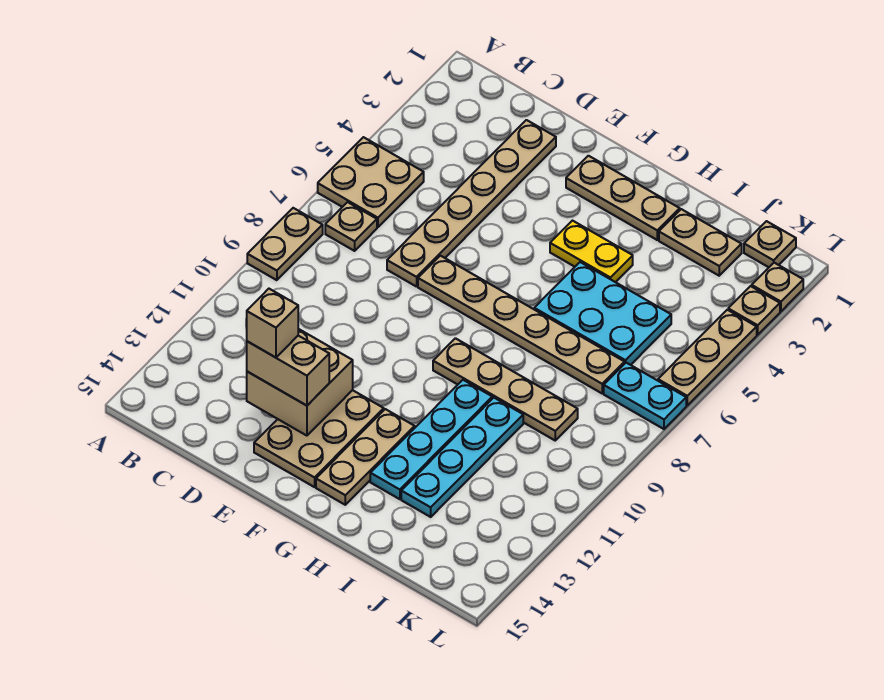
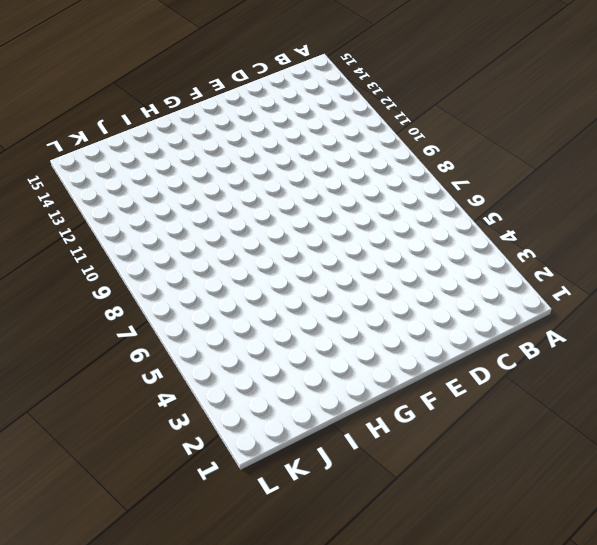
none -> tan plate A5:B6 level 1
none -> tan plate A8:A9 level 1
none -> tan plate B7 level 1

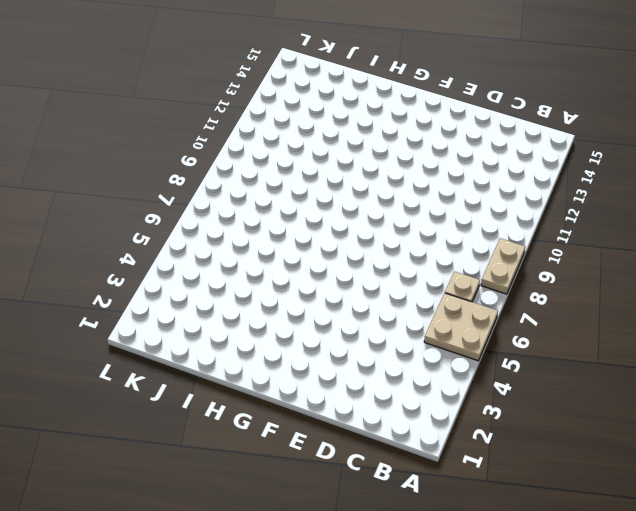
none -> tan plate D2:D7 level 1
none -> tan plate E7:J7 level 1
none -> tan plate E12:F14 level 1

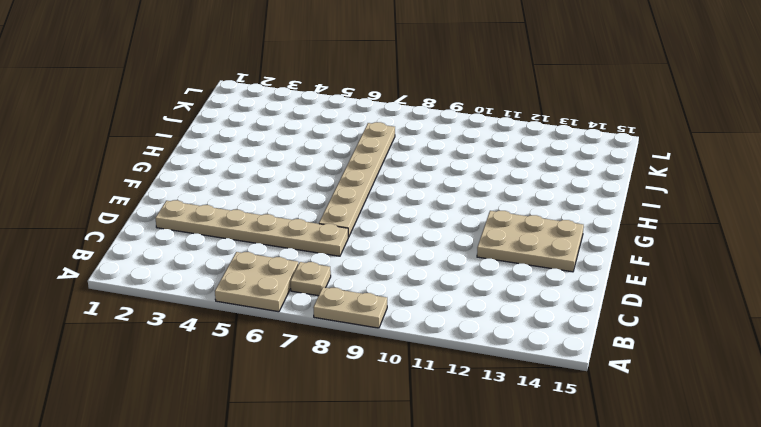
none -> tan plate F2:H2 level 1
none -> yellow plate G4:H4 level 1
none -> tan plate G9:J9 level 1

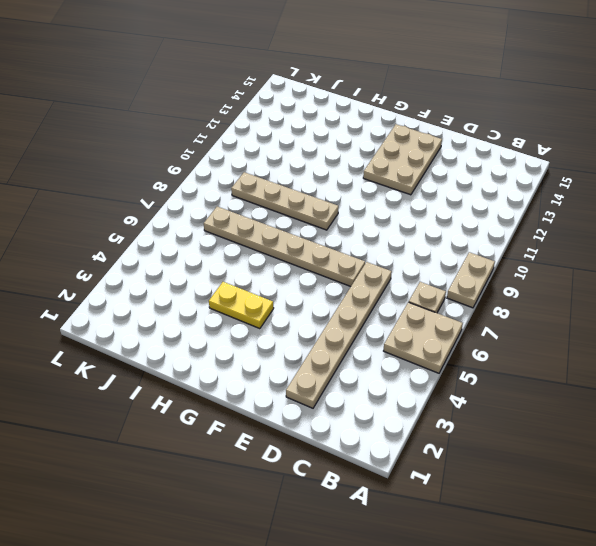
none -> tan plate F2:H2 level 1
none -> tan plate G12:G14 level 1
none -> cyan plate H5:J6 level 1

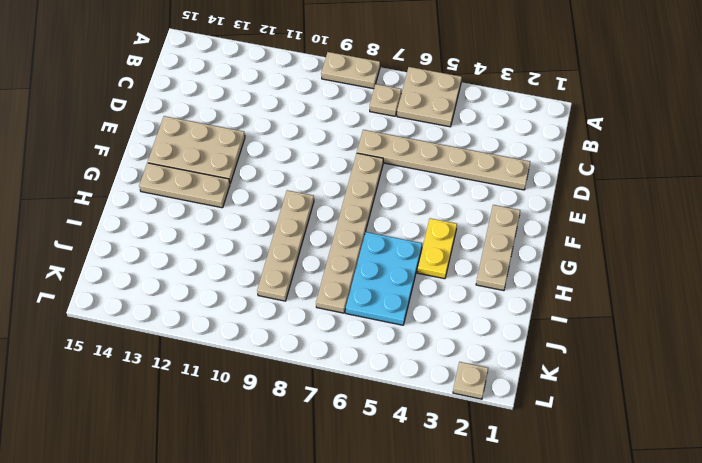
none -> cyan plate H10:H13 level 1
none -> tan plate I2:J2 level 1
none -> cyan plate I10:I13 level 1

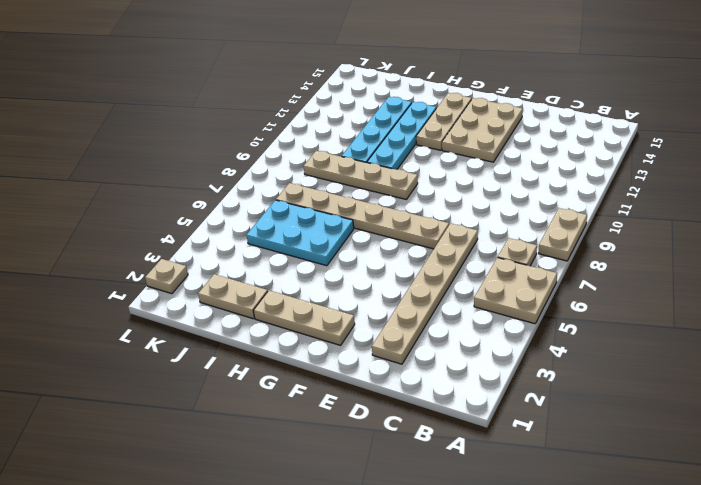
none -> yellow plate G4:H4 level 1
none -> tan plate K1 level 1
none -> cyan plate K7:L7 level 1

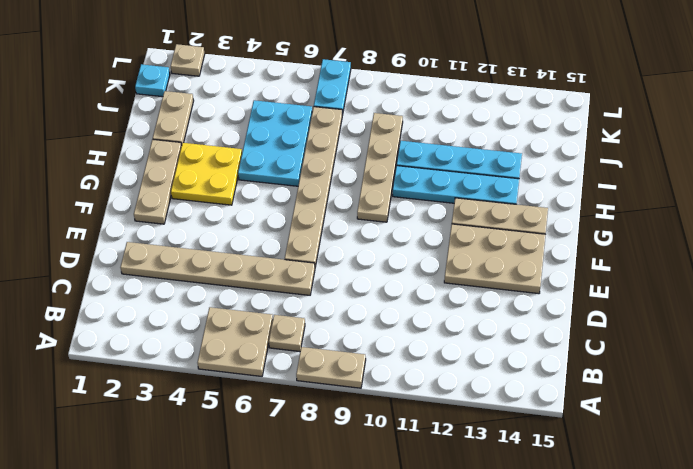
yellow plate G3:H4 level 1 -> yellow plate G4:H4 level 1
cyan plate K1 level 1 -> tan plate K1 level 1
none -> tan plate L3 level 1
none -> tan plate L4:L6 level 1
none -> tan brick D12:E13 level 2

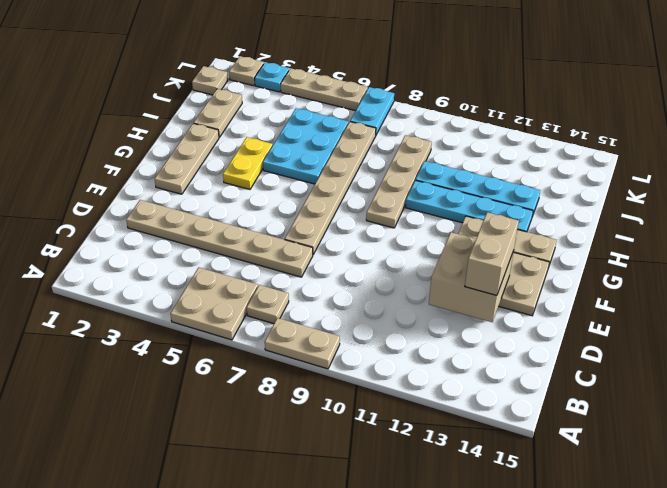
cyan plate L3 level 1 -> tan plate L3 level 1
none -> tan brick D13 level 4

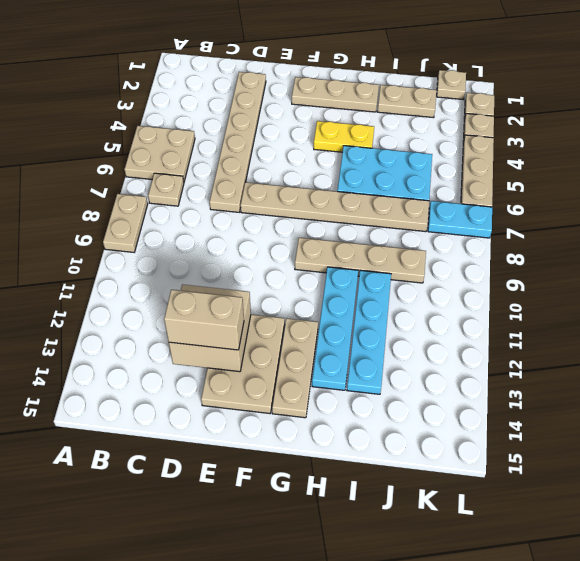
none -> tan brick D13 level 4

